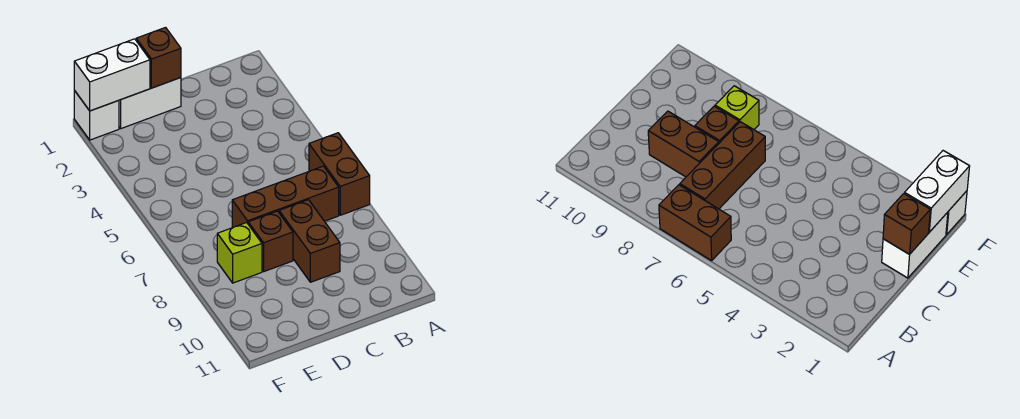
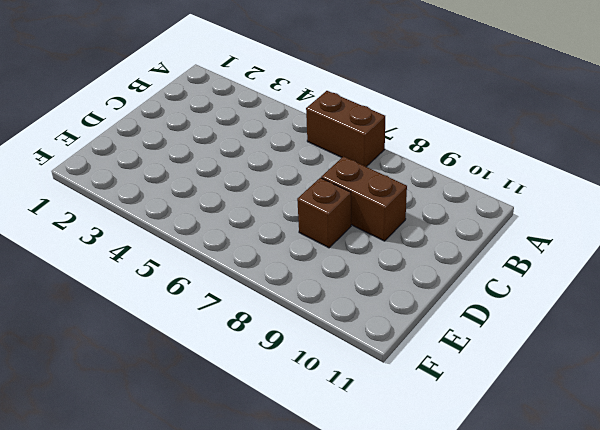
none -> brown brick B7:D7 level 1
none -> white brick D1:E1 level 1

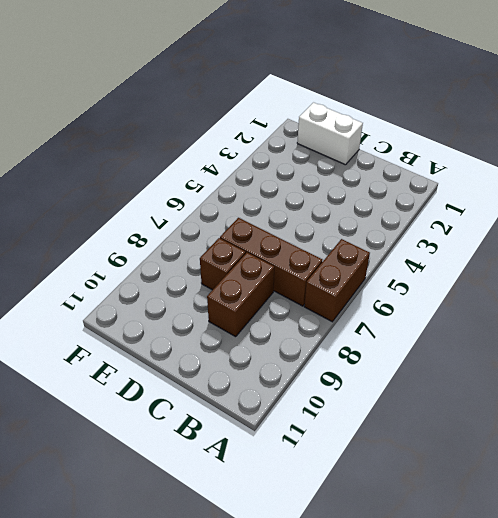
none -> lime brick E8 level 1
none -> white brick F1 level 1

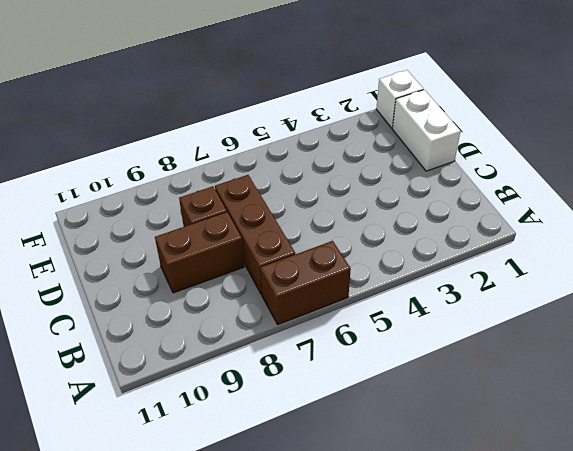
none -> lime brick E8 level 1
none -> brown brick D1 level 2

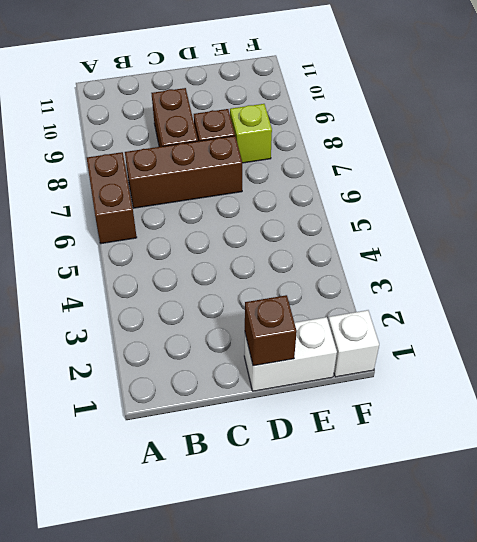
none -> white brick E1:F1 level 2

